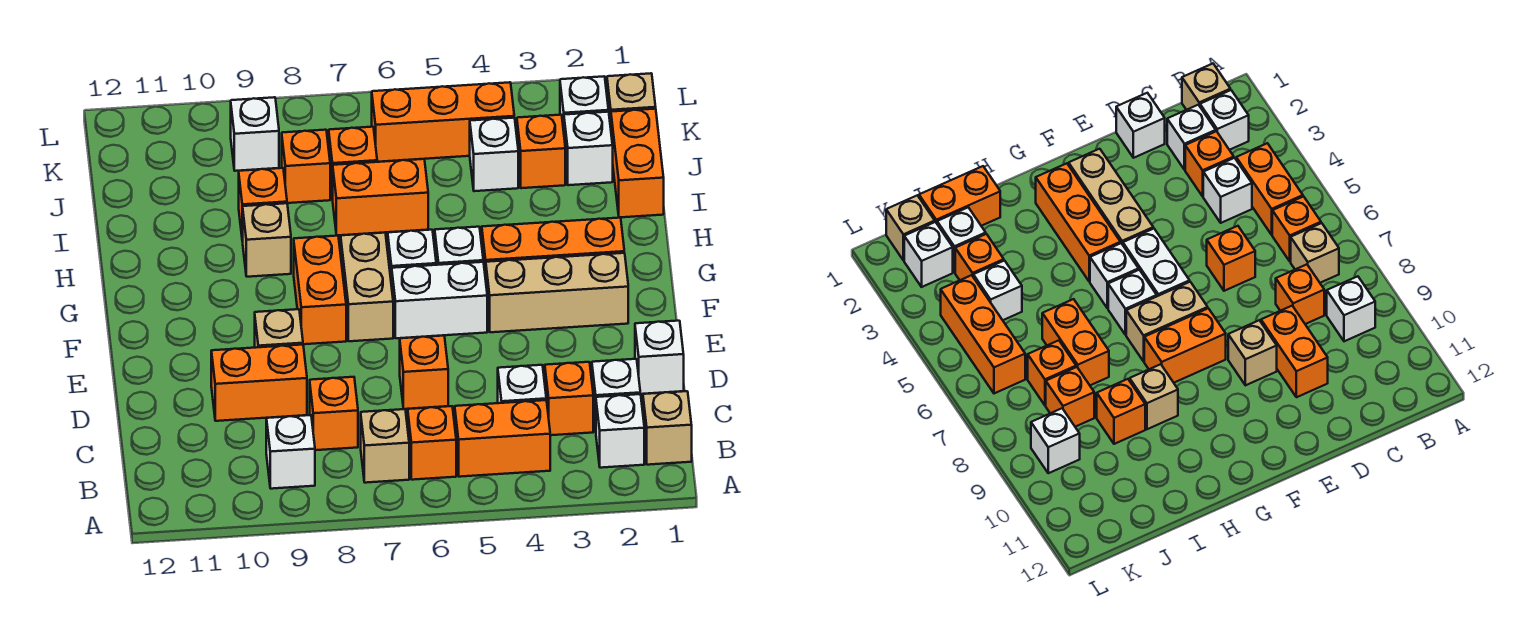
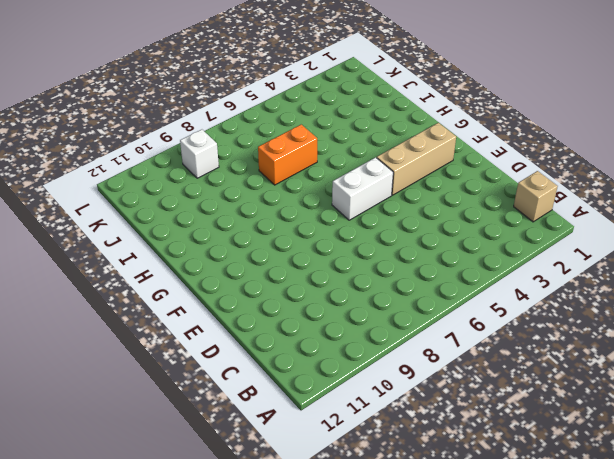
none -> white brick B2 level 1
none -> orange brick B4:B5 level 1
none -> orange brick B6 level 1
none -> tan brick B7 level 1

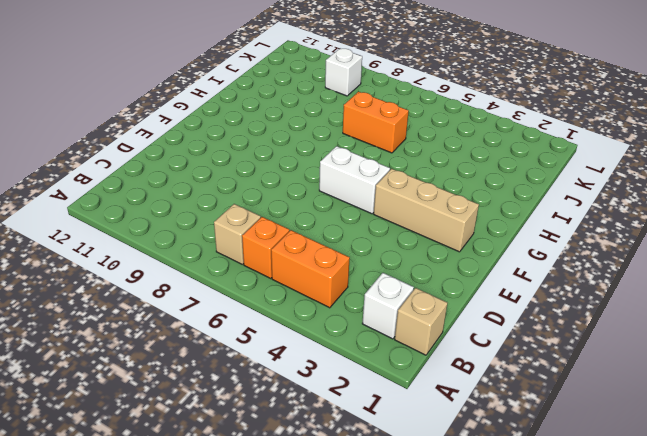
none -> white brick B9 level 1
none -> white brick C2 level 1
none -> orange brick C3 level 1
none -> white brick C4 level 1

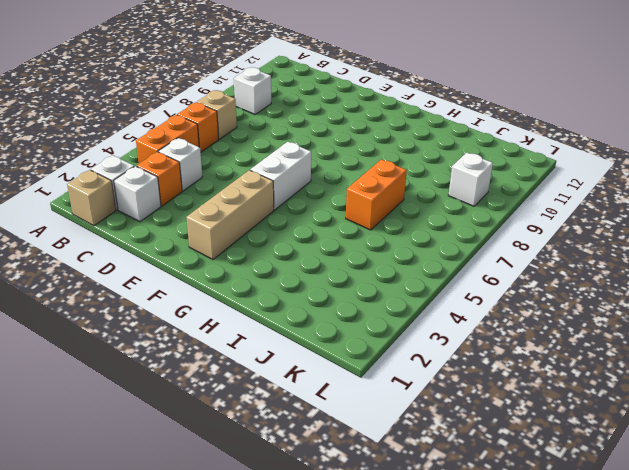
none -> orange brick C8 level 1
none -> white brick D1 level 1
none -> orange brick D6 level 1
none -> orange brick D9:D10 level 1

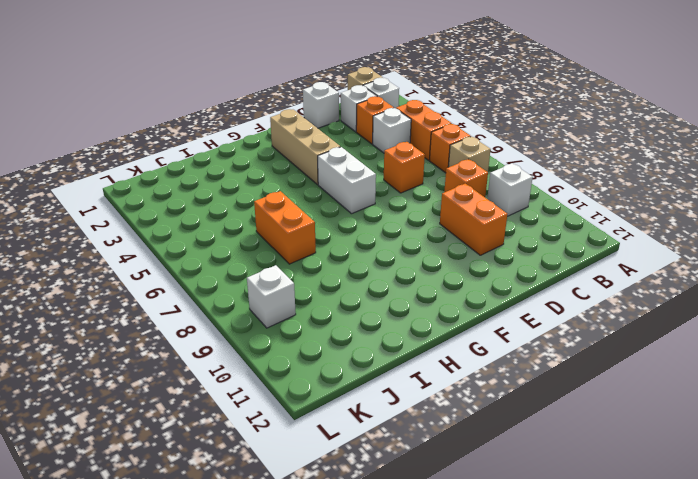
none -> tan brick E9 level 1
none -> tan brick F7:G7 level 1
none -> orange brick F8:G8 level 1
none -> orange brick G2:G4 level 1

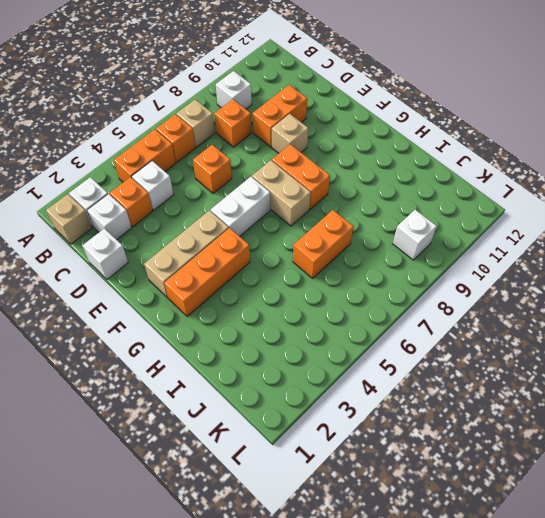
none -> white brick G5 level 1
none -> white brick G6 level 1
none -> tan brick H9 level 1
none -> orange brick I1:J1 level 1

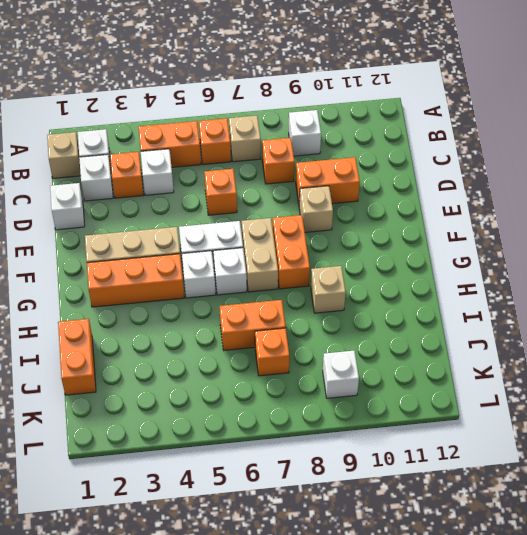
none -> orange brick I9 level 1
none -> white brick J2 level 1
none -> orange brick J3 level 1
none -> white brick J4 level 1

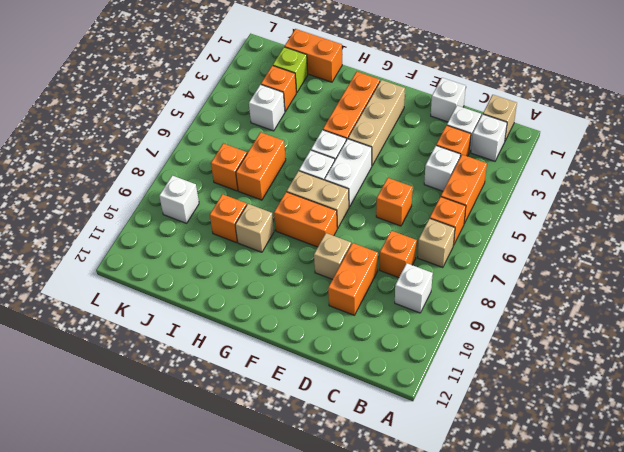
lime brick J2 level 1 -> white brick J2 level 1
none -> orange brick J8 level 1
none -> tan brick K1 level 1
none -> white brick K2 level 1
none -> orange brick K4:K6 level 1

